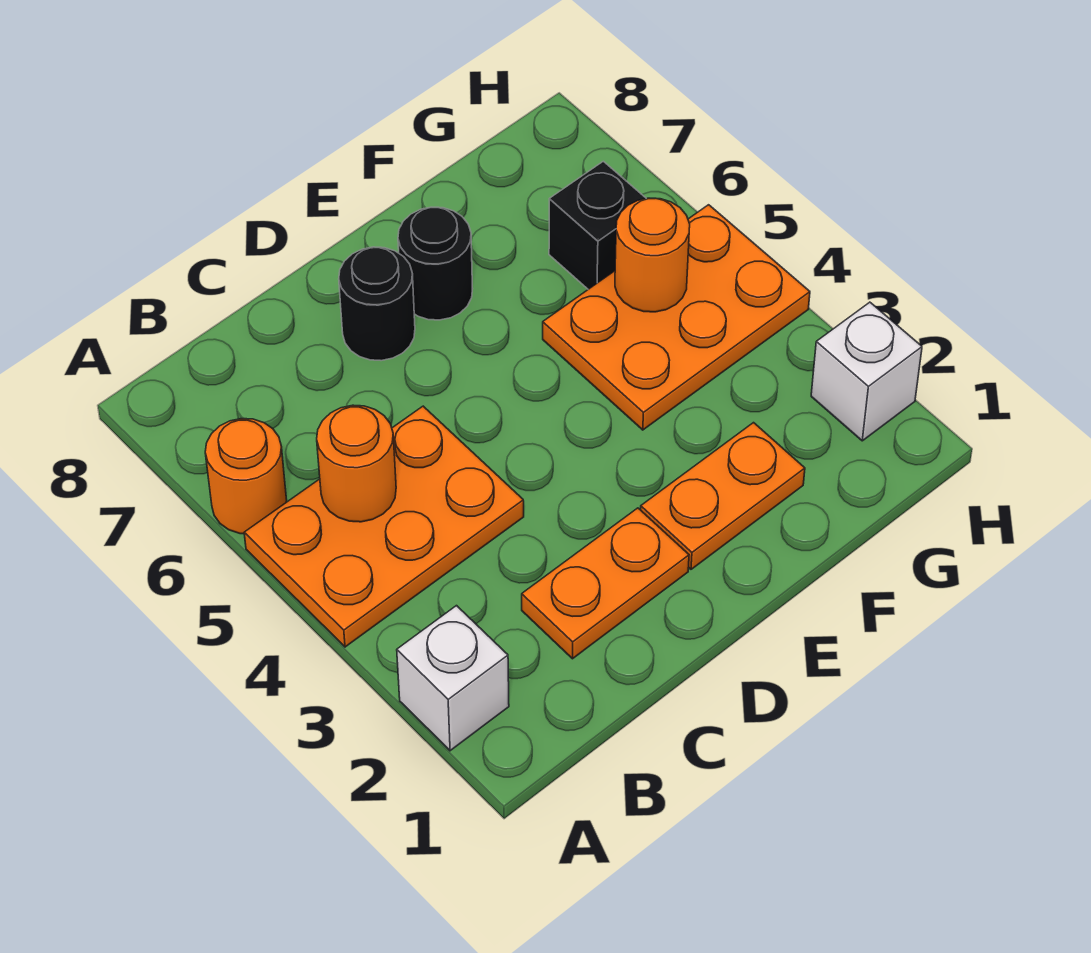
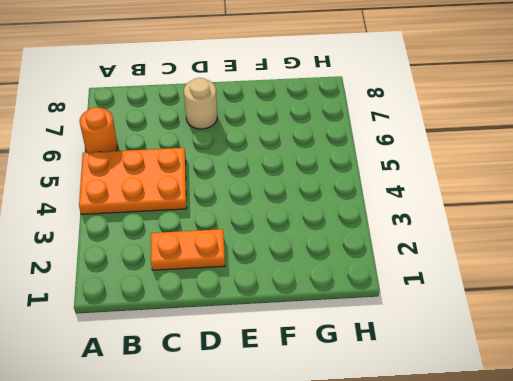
tan round brick D7 level 1 -> black round brick D7 level 1
none -> white brick A2 level 1
none -> orange plate E2:F2 level 1
none -> black round brick E7 level 1

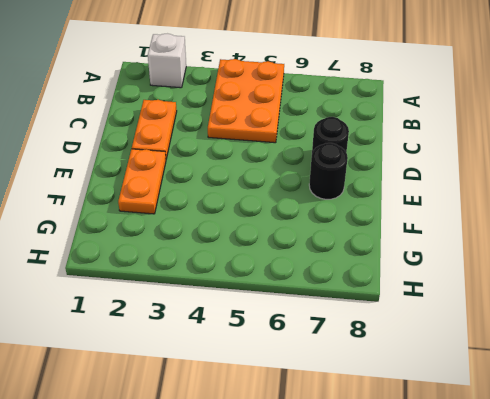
none -> orange round brick A6 level 1
none -> orange plate F4:H5 level 1
none -> black brick G6 level 1

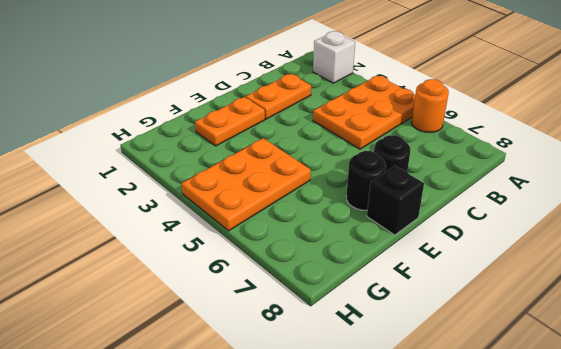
black brick E8 level 1 -> black brick G6 level 1
none -> white brick H2 level 1
none -> orange round brick B5 level 2
none -> orange round brick G5 level 2

